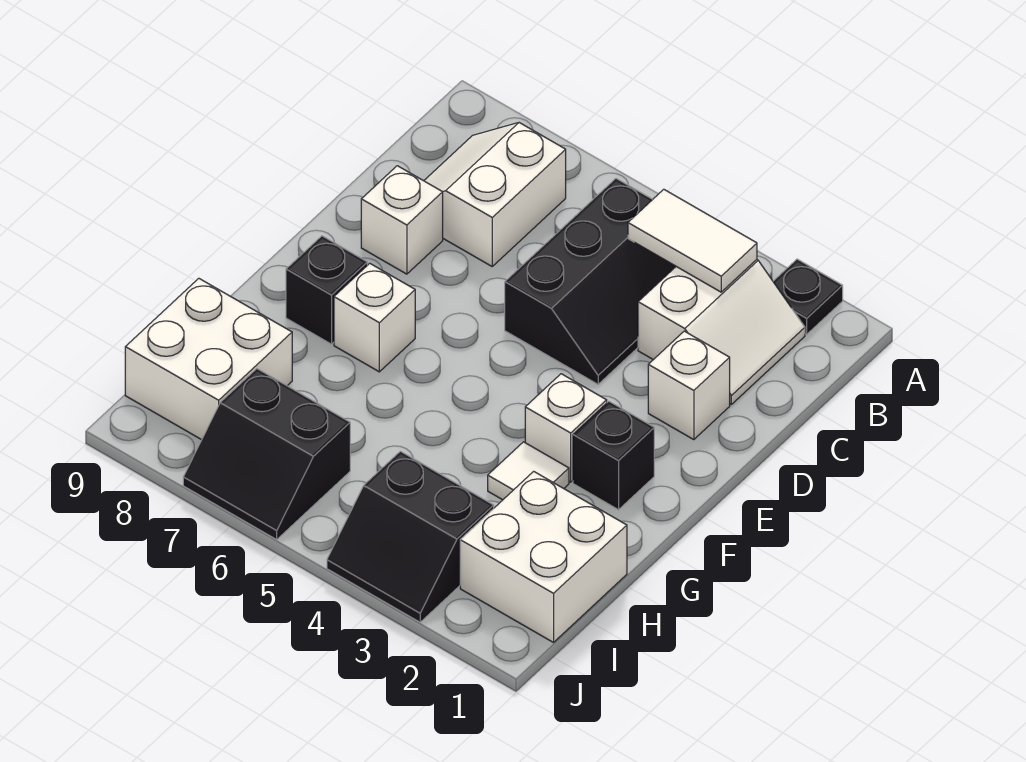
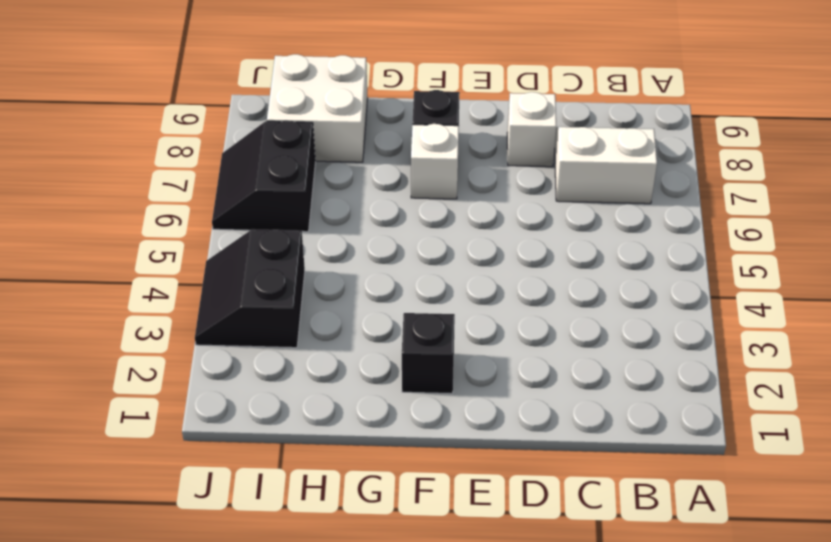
none -> black plate A2 level 1
none -> white slope B2:C3 level 1 top 3
none -> black slope B4:D5 level 1 top 5

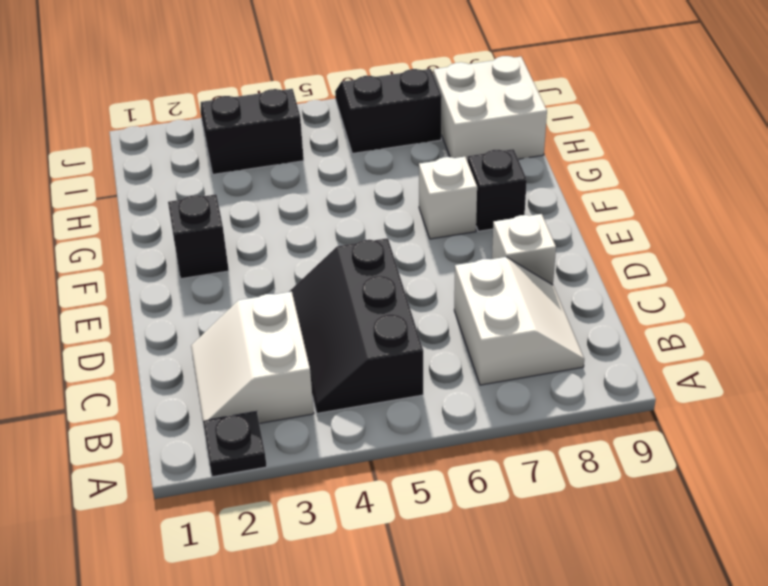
none -> white brick D2 level 1
none -> white brick F3 level 1
none -> white tile G3 level 1

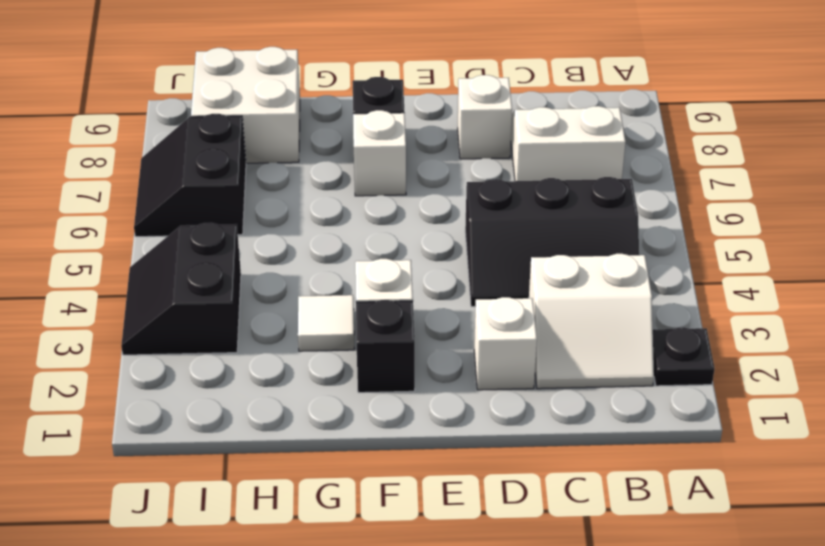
none -> white brick H1:I2 level 1
none -> white tile B3:B4 level 2

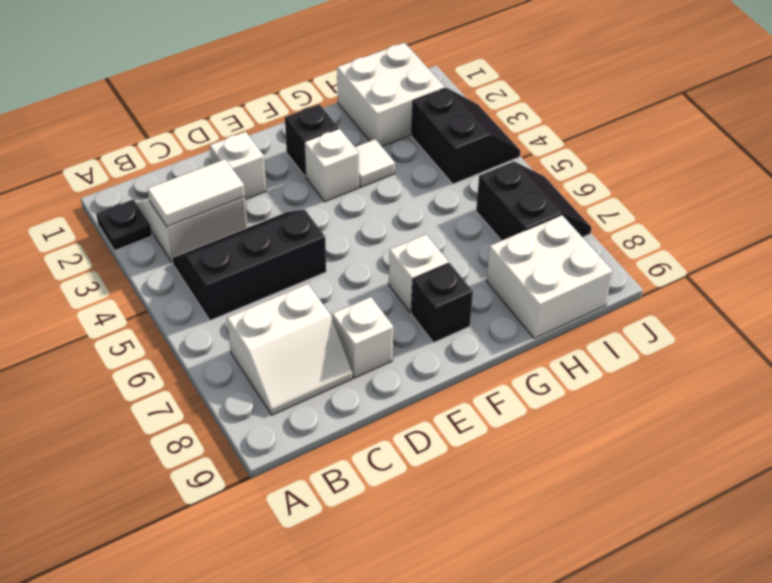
white tile B3:C3 level 2 -> white tile B3:B4 level 2

